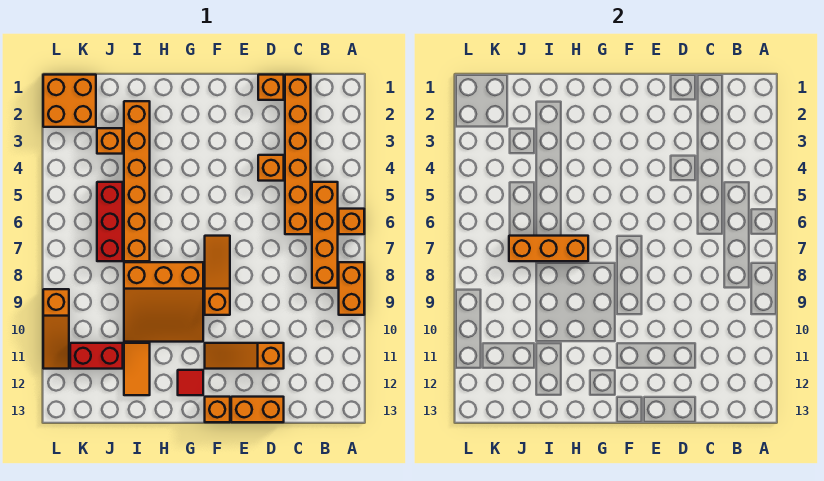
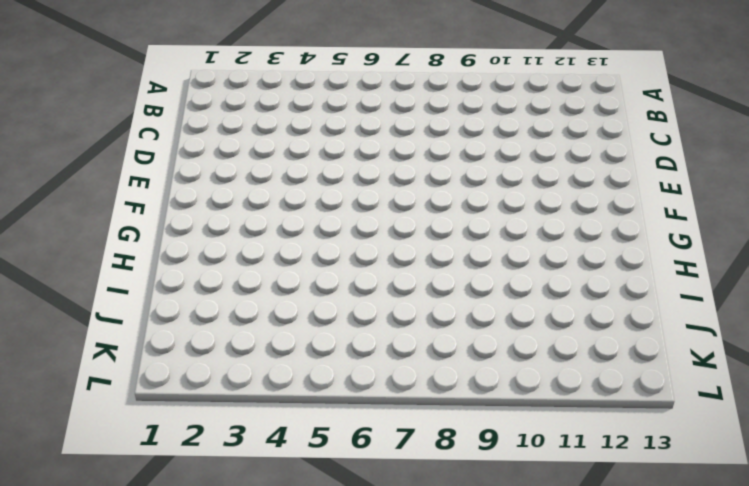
none -> orange brick A6 level 1
none -> orange brick A8:A9 level 1
none -> orange brick B5:B8 level 1

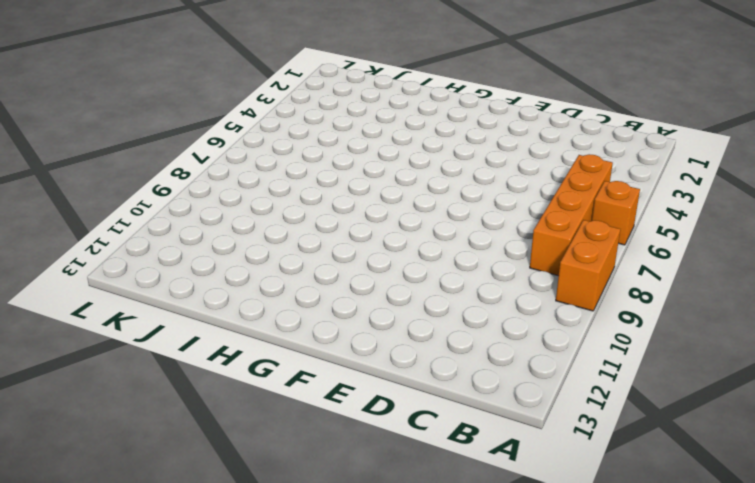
none -> orange brick C1:C6 level 1
none -> orange brick D1 level 1
none -> orange brick D4 level 1

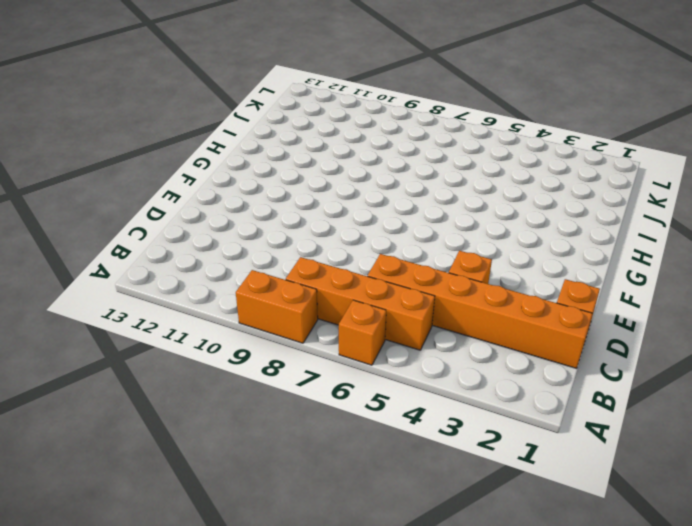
none -> orange slope D11:F11 level 1 top D
none -> orange brick D13:E13 level 1
none -> orange slope F7:F9 level 1 top 9

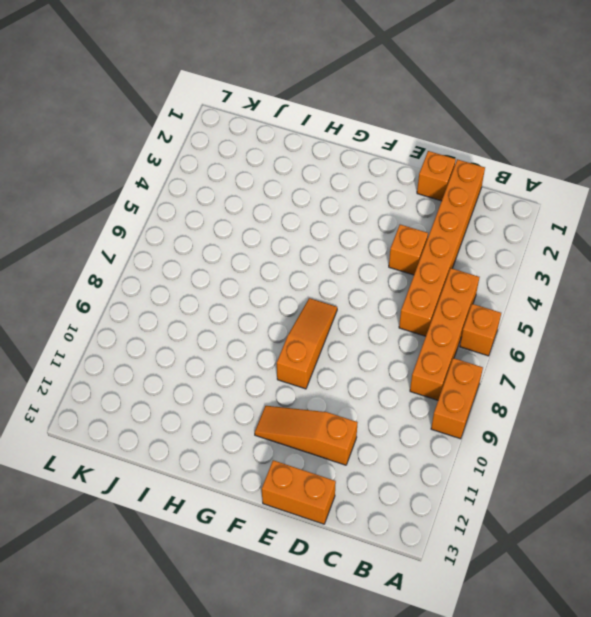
none -> orange brick F13 level 1
none -> orange slope G8:I10 level 1 top 8
none -> red tile G12 level 1

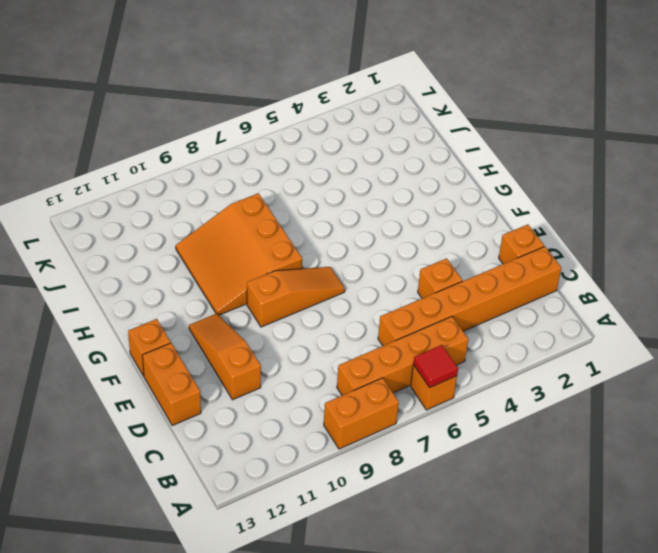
red tile A6 level 2 -> red tile G12 level 1
none -> orange brick I2:I7 level 1
none -> orange tile I11:I12 level 1
none -> orange brick J3 level 1

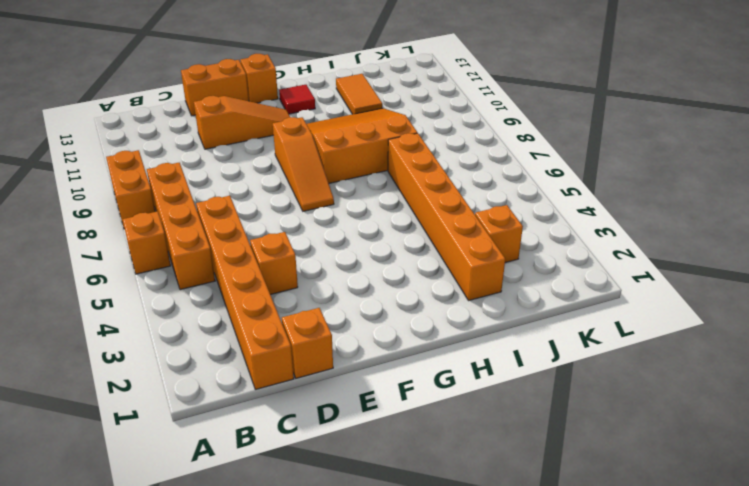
none -> red brick J5:J7 level 1
none -> red brick J11:K11 level 1
none -> orange brick K1:L2 level 1

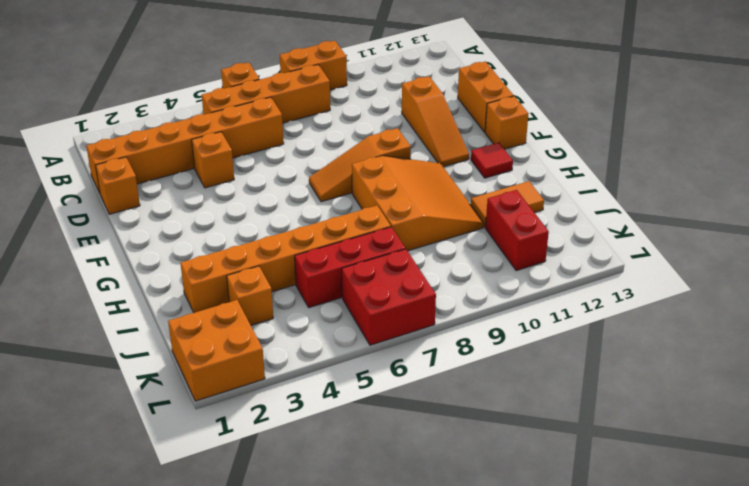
red brick K6:L7 level 1 -> none
none -> orange slope L9:L11 level 1 top 9
none -> orange brick H7:J7 level 2

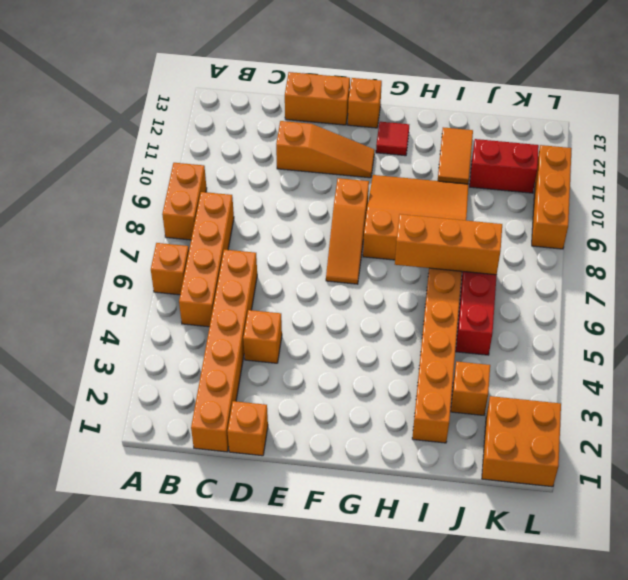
orange brick L9:L11 level 1 -> orange slope L9:L11 level 1 top 9

